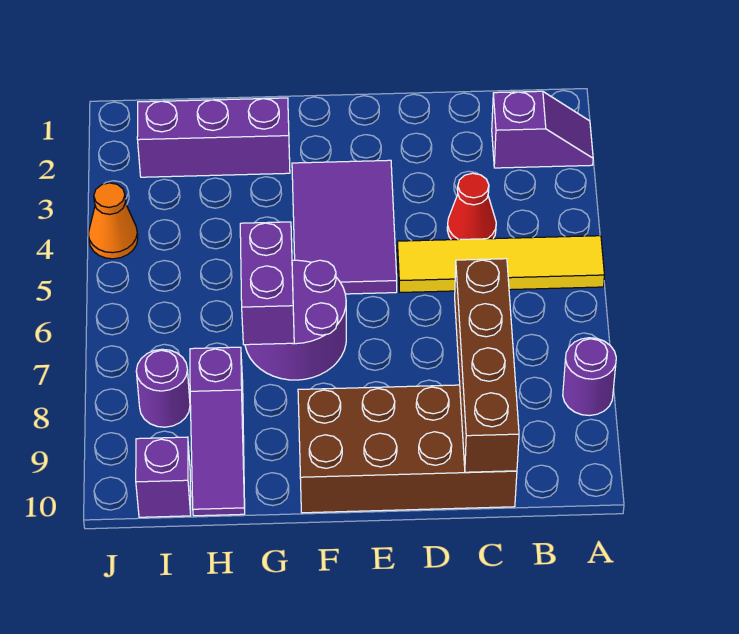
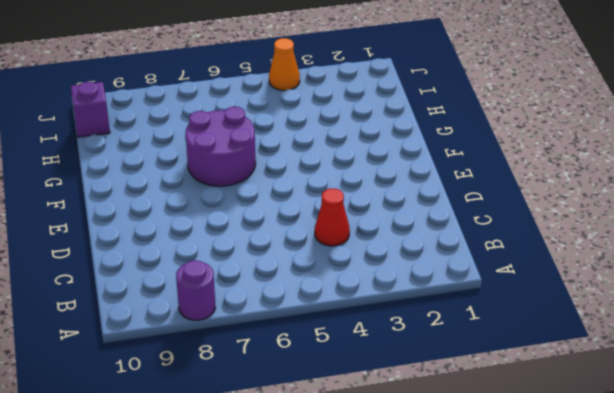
none -> purple slope A2:B2 level 1 top B
none -> yellow tile A5:D5 level 1
none -> brown brick C9:F10 level 1

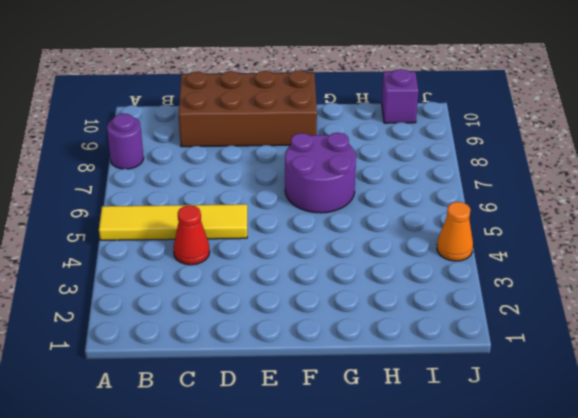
none -> purple slope A2:B2 level 1 top B
none -> purple tile E3:F5 level 1
none -> purple brick G2:I2 level 1

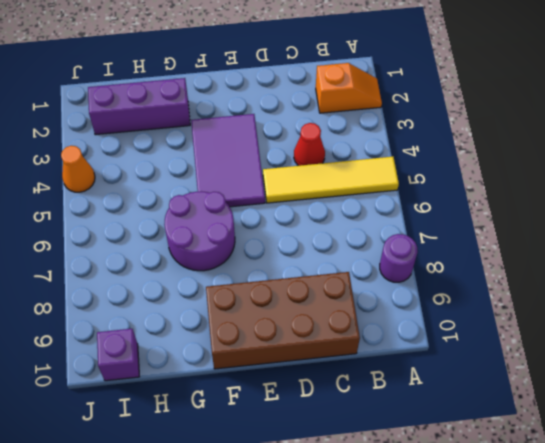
orange slope A2:B2 level 1 top B -> purple slope A2:B2 level 1 top B
none -> purple slope H8:H10 level 1 top 8
none -> purple round brick I8 level 1
none -> brown brick C7:C10 level 2

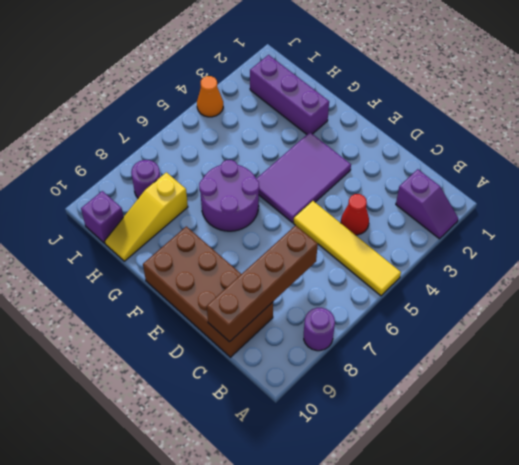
yellow slope H8:H10 level 1 top 8 -> purple slope H8:H10 level 1 top 8
none -> purple brick G6:G7 level 2

